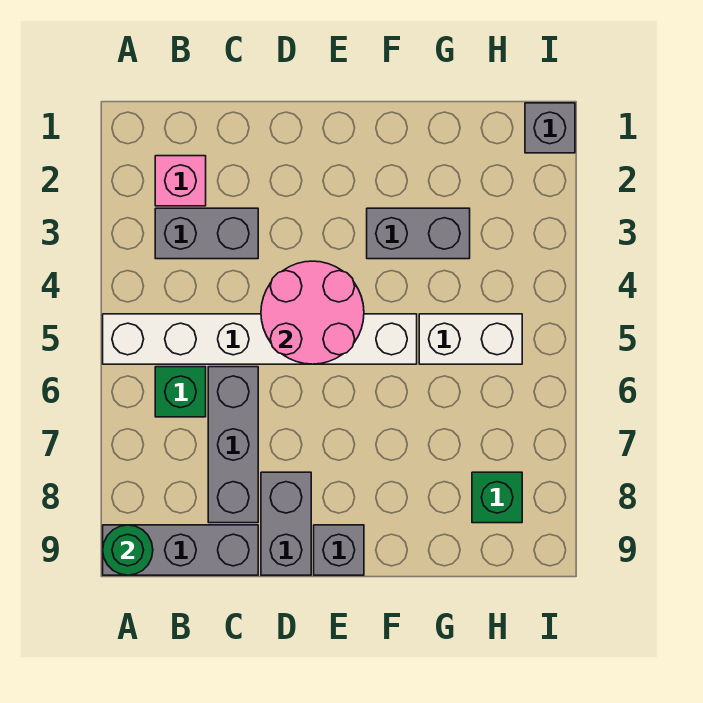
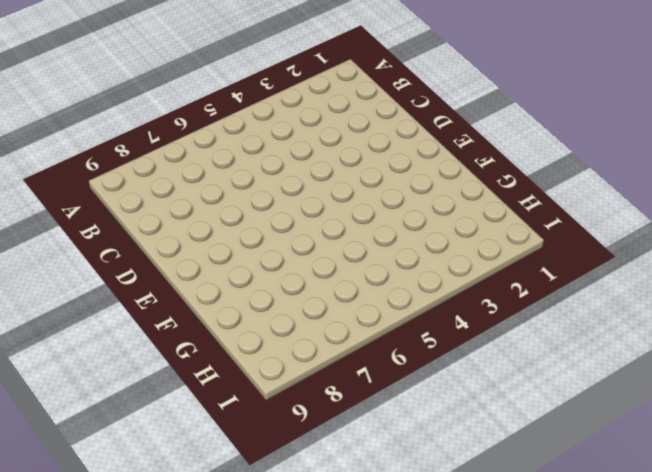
none -> white brick A5:F5 level 1
none -> grey brick A9:C9 level 1
none -> pink brick B2 level 1

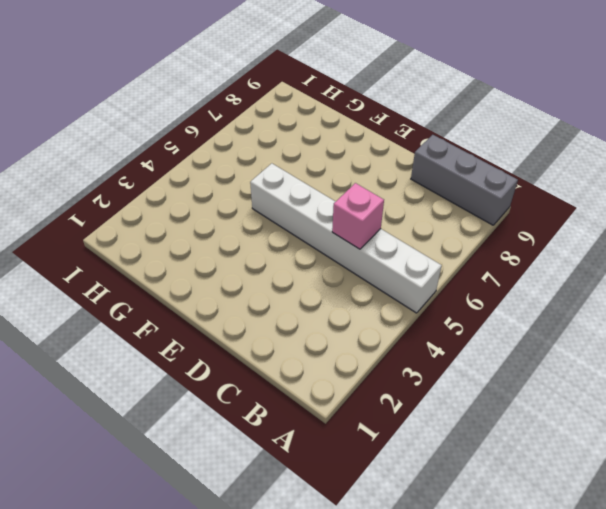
pink brick C5 level 2 -> pink brick B2 level 1
none -> grey brick B3:C3 level 1
none -> green brick B6 level 1
none -> grey brick C6:C8 level 1

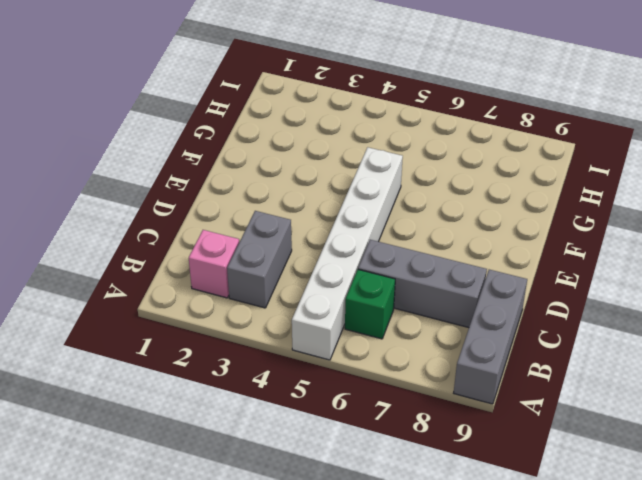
none -> grey brick D8:D9 level 1
none -> grey brick E9 level 1
none -> grey brick F3:G3 level 1

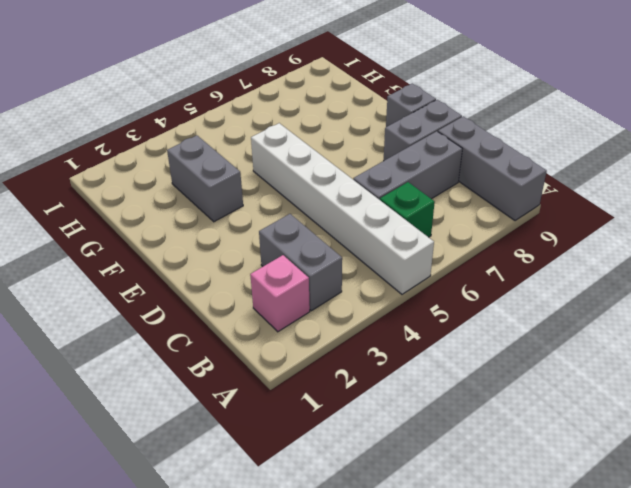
none -> white brick G5:H5 level 1
none -> green brick H8 level 1
none -> grey brick I1 level 1

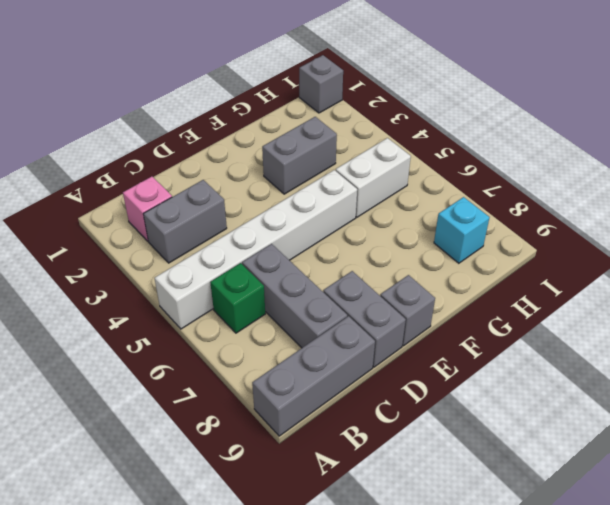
cyan brick H8 level 1 -> green brick H8 level 1
none -> green round brick A9 level 2
none -> pink round brick D4:E5 level 2

